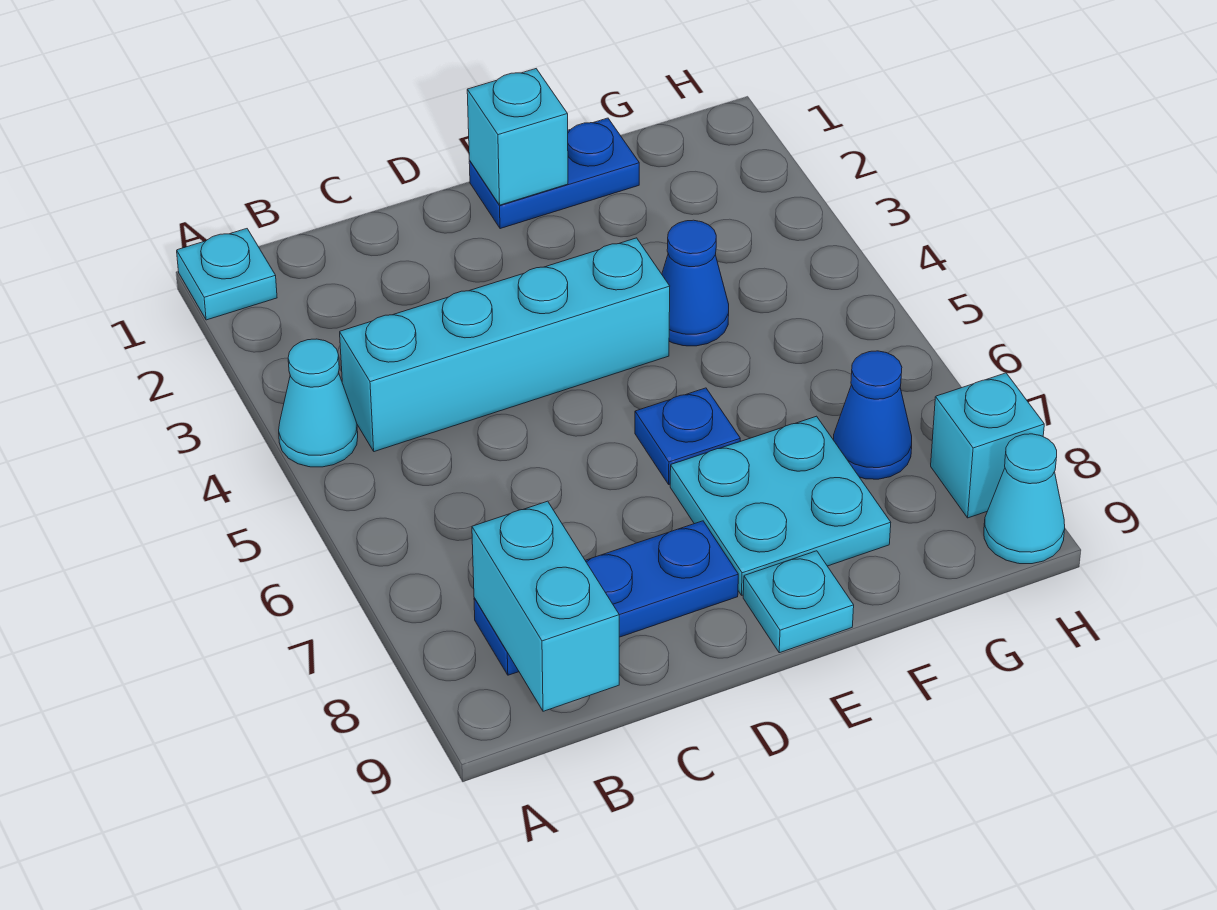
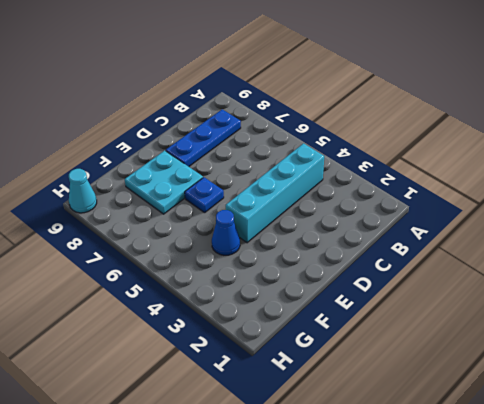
none -> cyan plate A1 level 1
none -> cyan cone A4 level 1
none -> blue plate E1:F1 level 1

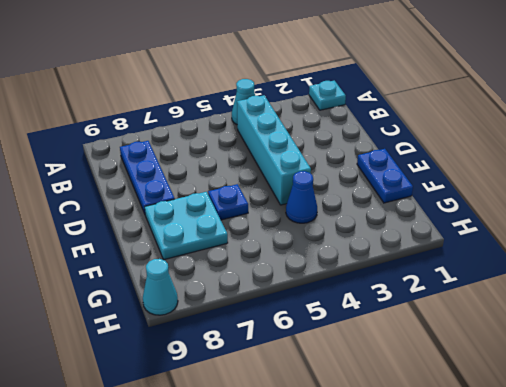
none -> cyan plate E9 level 1
none -> blue cone G7 level 1
none -> cyan brick H8 level 1

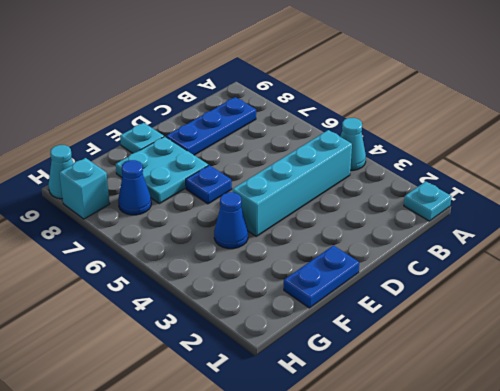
none -> cyan brick B8:B9 level 2
none -> cyan brick E1 level 2

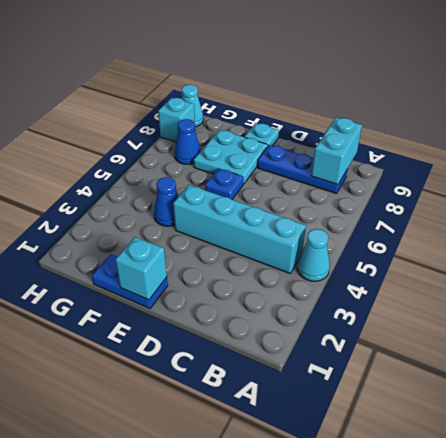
none -> cyan plate A1 level 1

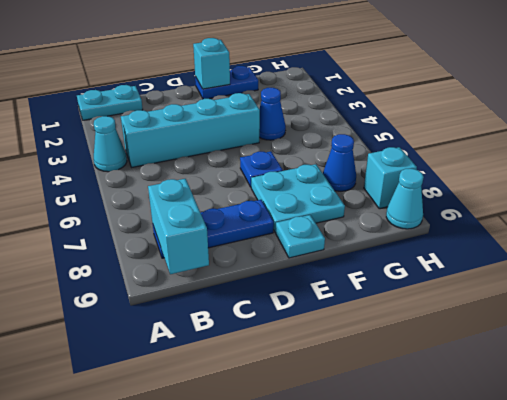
cyan plate A1:B1 level 1 -> cyan plate A1 level 1

